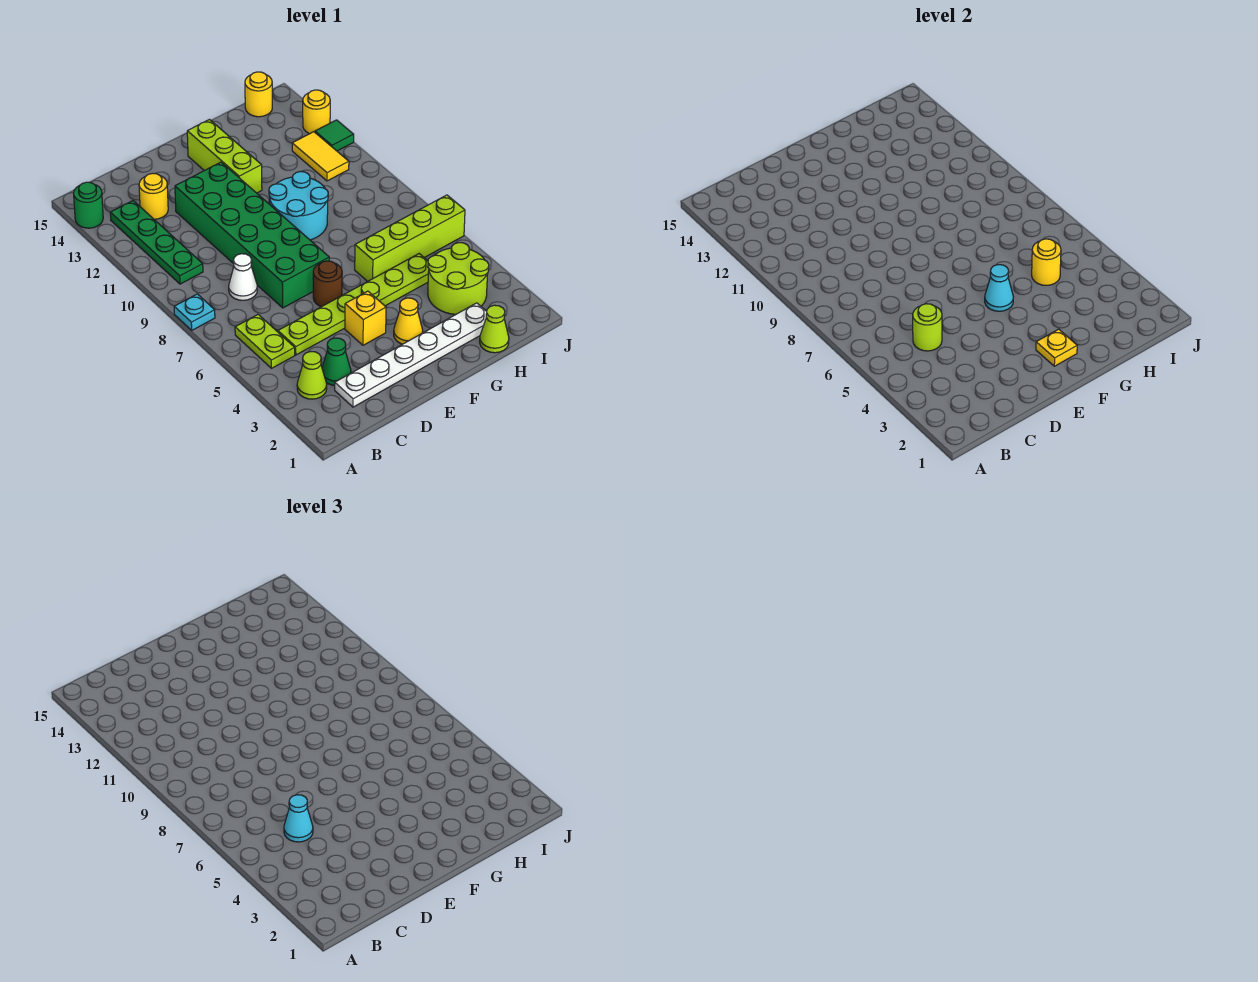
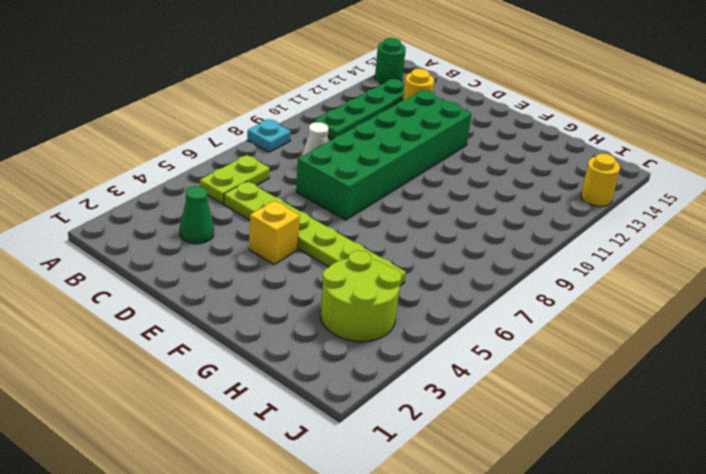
none -> lime cone B3 level 1
none -> white plate C2:H2 level 1
none -> brown round brick E6 level 1

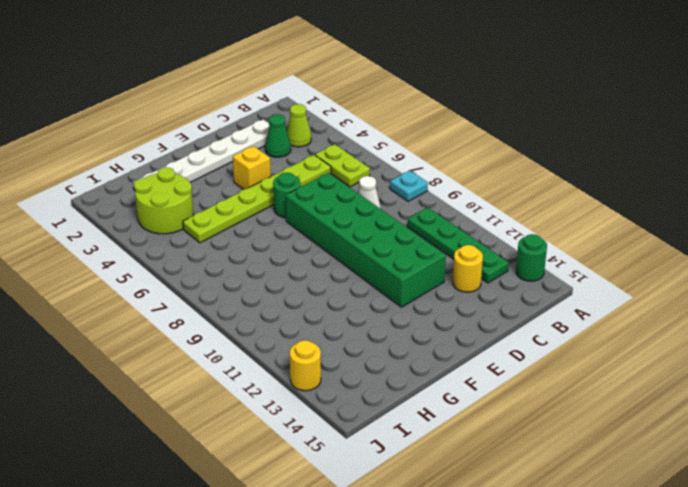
green round brick E6 level 1 -> brown round brick E6 level 1
none -> yellow cone F3 level 1
none -> cyan round brick F9:G10 level 1
none -> lime brick F12:F14 level 1

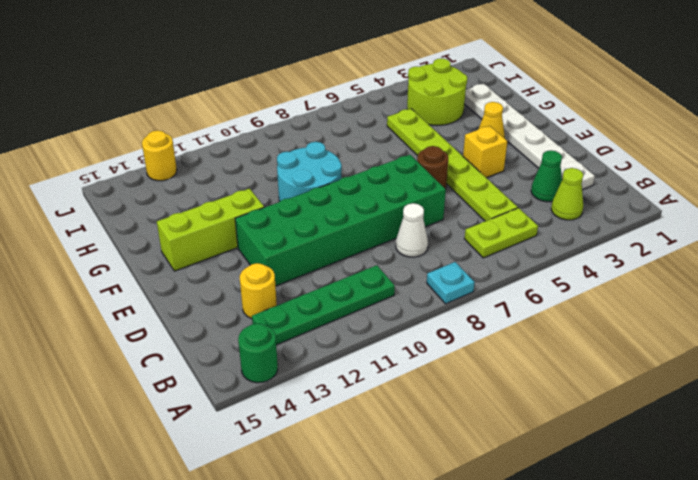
none -> lime brick G6:J6 level 1
none -> lime cone H1 level 1
none -> yellow tile I11:I12 level 1

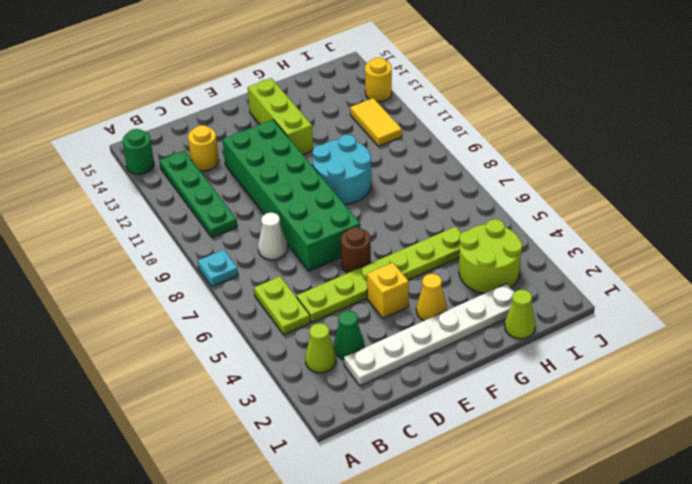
none -> lime brick G6:J6 level 1
none -> yellow round brick I15 level 1
none -> green tile J12 level 1

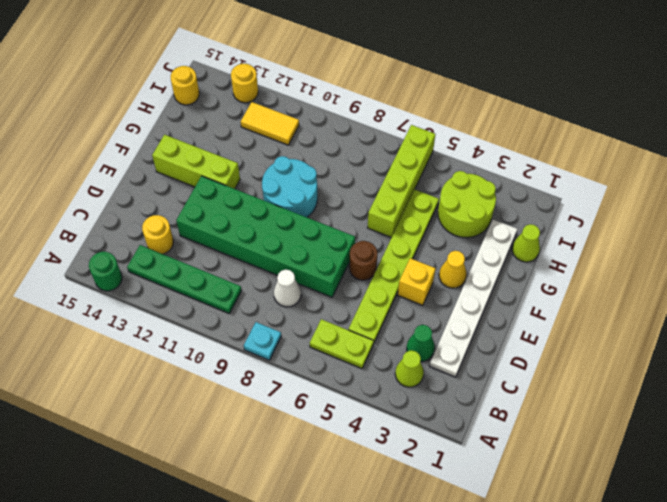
none -> green tile J12 level 1
none -> lime round brick C5 level 2
none -> yellow plate F2 level 2

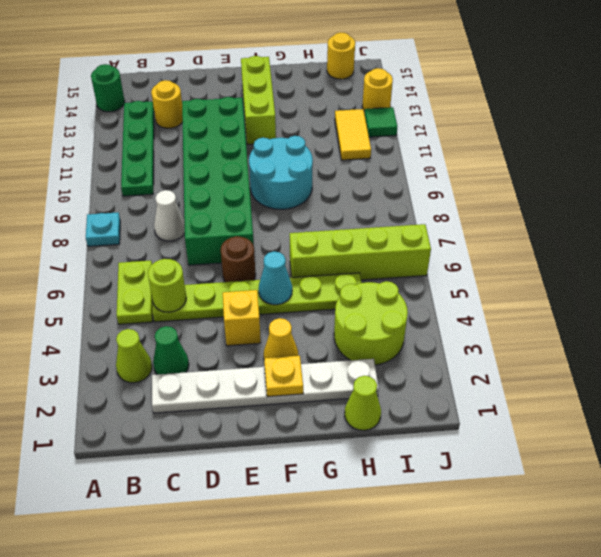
none -> yellow round brick H5 level 2
none -> cyan cone C5 level 3

